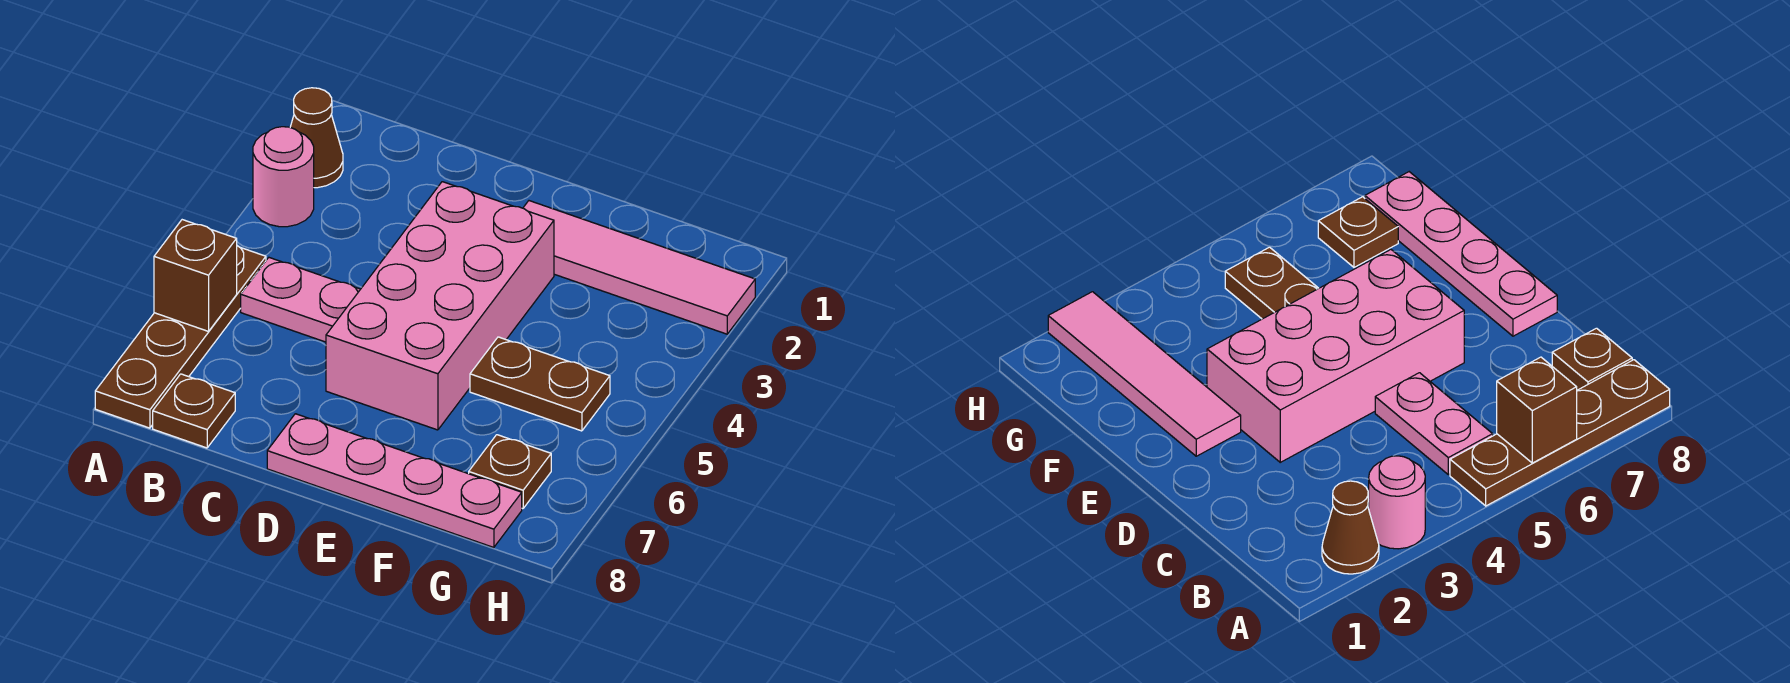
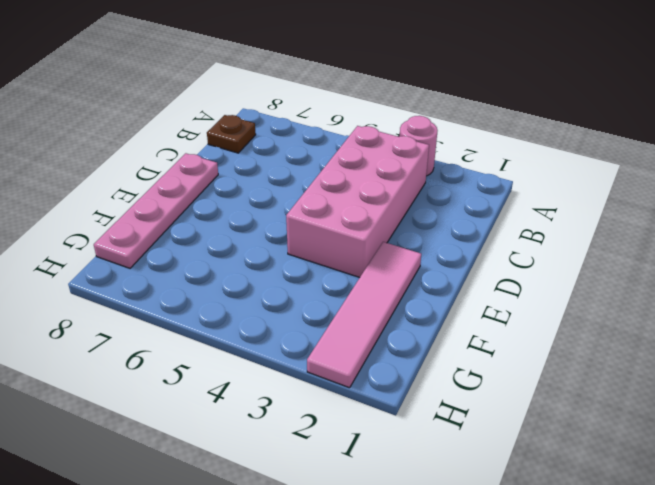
pink brick B3:E4 level 1 -> pink brick D3:E6 level 1
none -> brown cone A2 level 1
none -> brown plate A5:A8 level 1

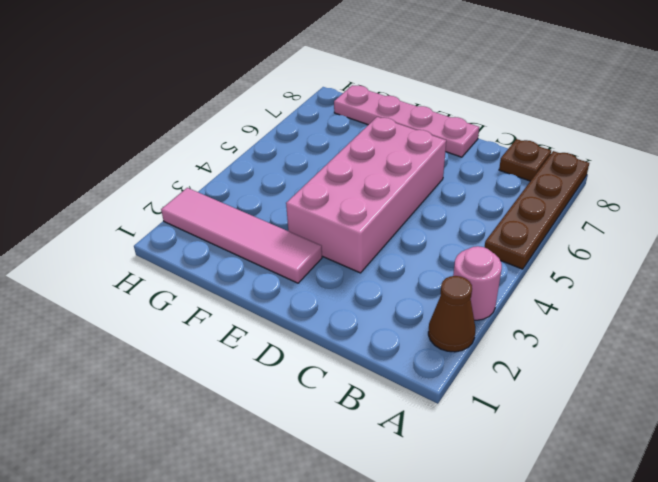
none -> pink plate B5:C5 level 1
none -> brown plate F5:G5 level 1

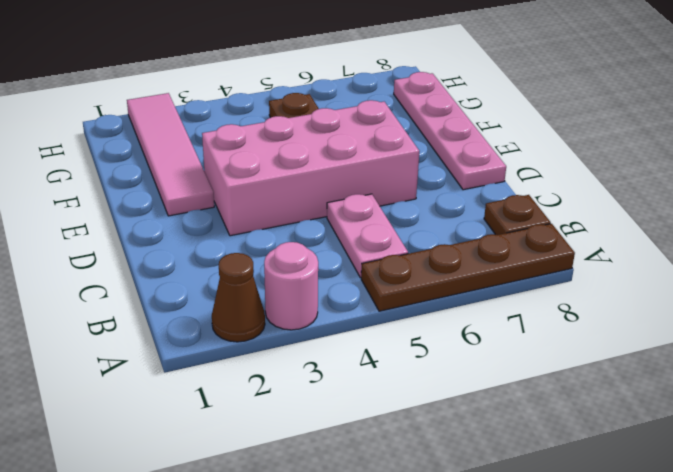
none -> brown plate G7 level 1
none -> brown brick A6 level 2

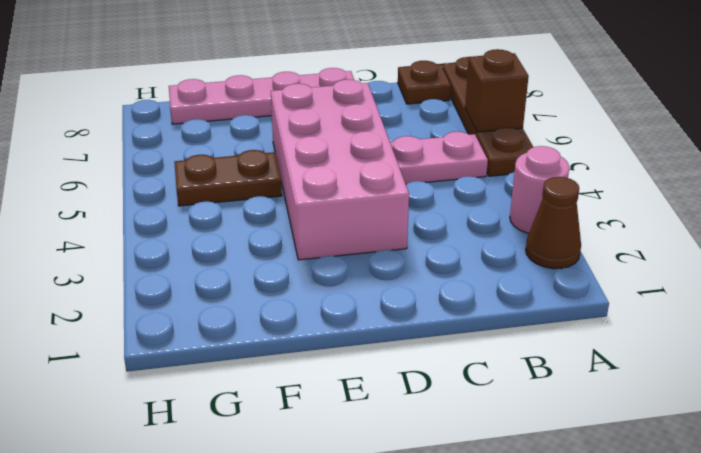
none -> pink tile E2:H2 level 1
none -> brown plate G7 level 1

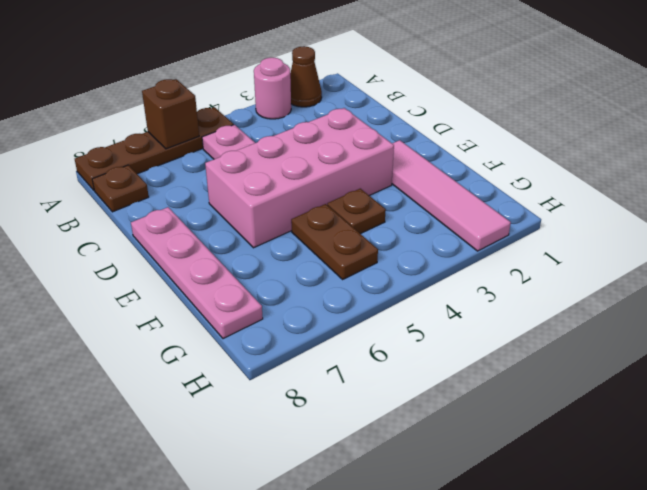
brown plate F4 level 1 -> brown plate G7 level 1

